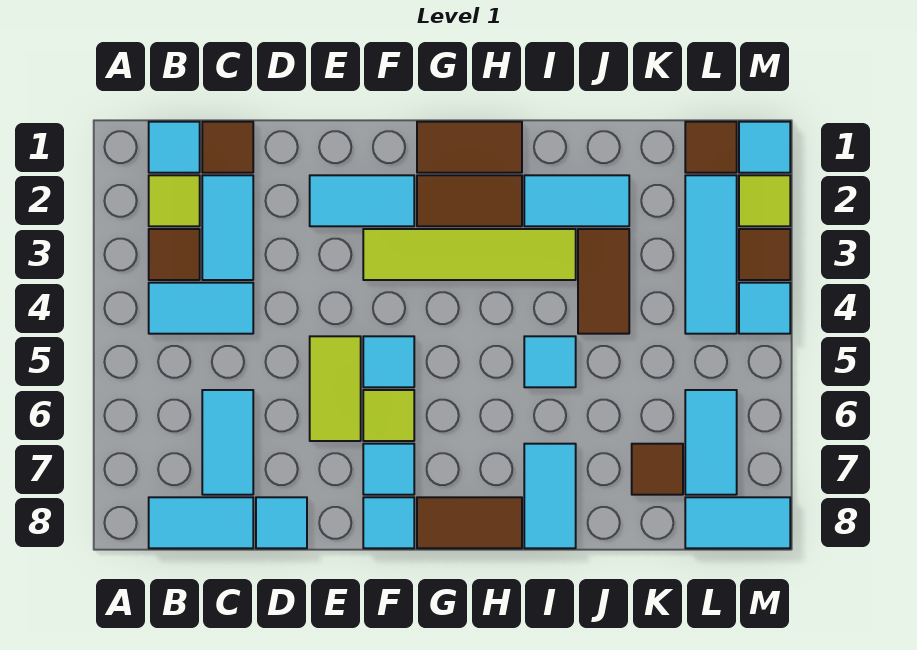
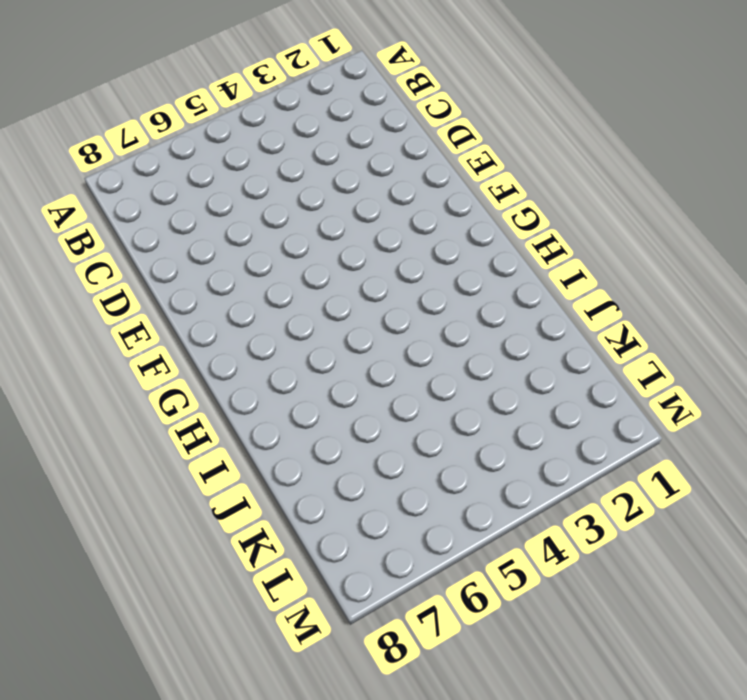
none -> cyan tile B1 level 1
none -> lime tile B2 level 1
none -> brown tile B3 level 1
none -> cyan tile B4:C4 level 1

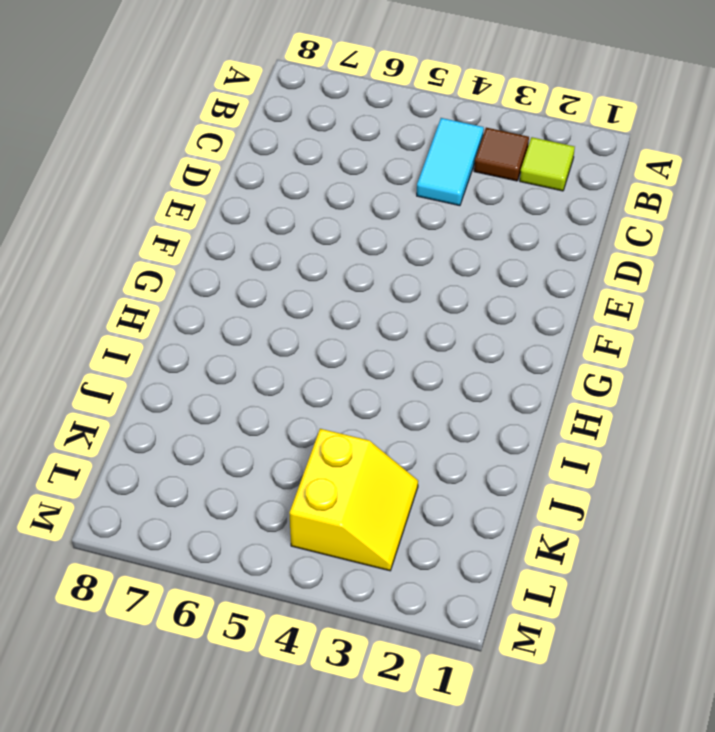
yellow slope K3:L4 level 1 top 4 -> cyan tile L2:L4 level 1
none -> cyan tile B1 level 1
none -> cyan tile B8:C8 level 1
none -> brown tile C1 level 1
none -> cyan tile C2:C3 level 1

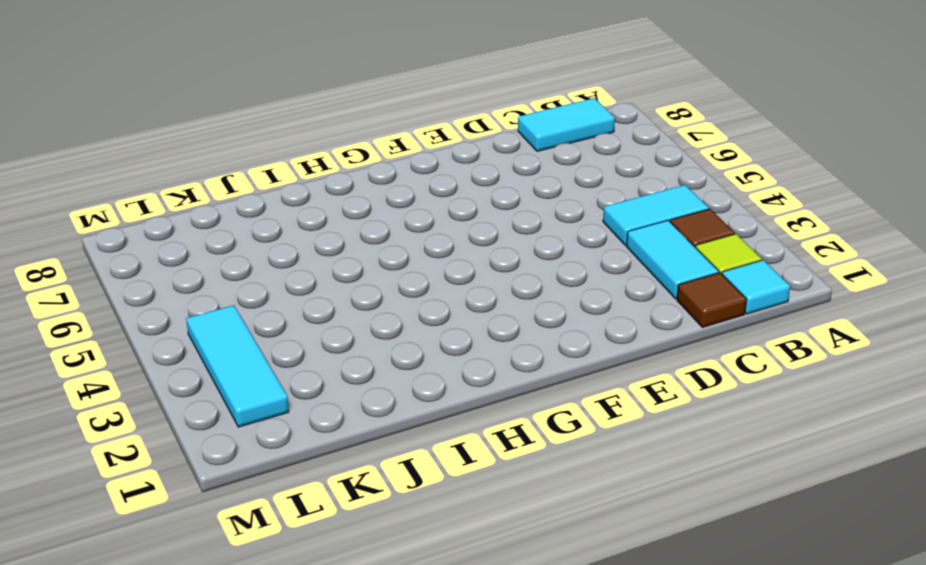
none -> cyan tile C6:C7 level 1
none -> cyan tile D8 level 1
none -> cyan tile E2:F2 level 1
none -> lime tile E5:E6 level 1

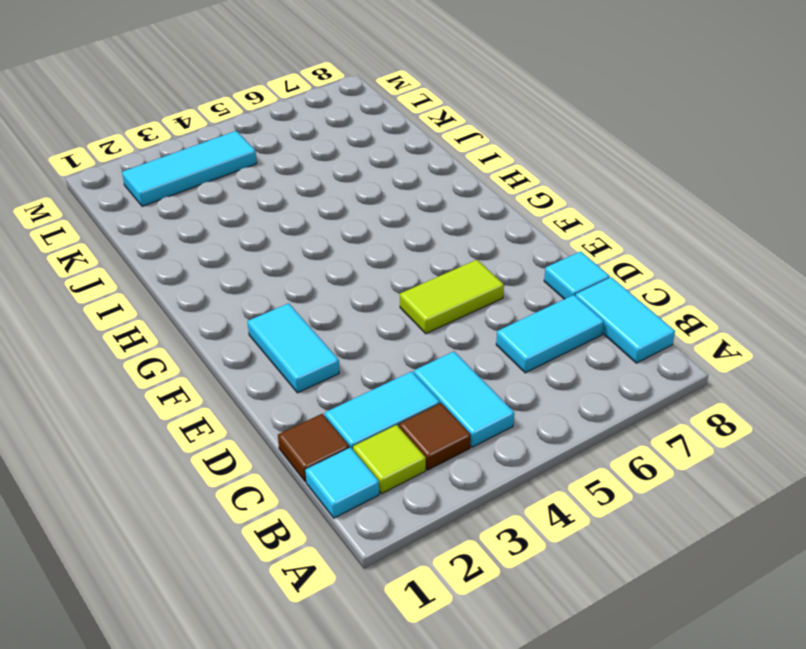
none -> lime tile F3:I3 level 1
none -> cyan tile F5 level 1
none -> lime tile F6 level 1
none -> cyan tile F7 level 1

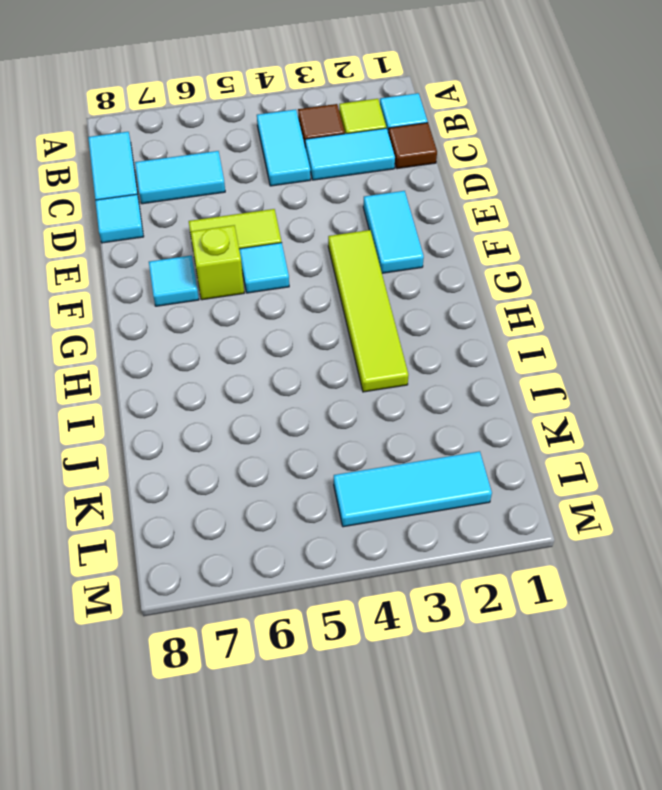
lime brick F6 level 1 -> lime tile F6 level 1
none -> cyan tile F8 level 1
none -> brown tile G1:H1 level 1
none -> brown tile G2:H2 level 1
none -> brown tile G8:H8 level 1

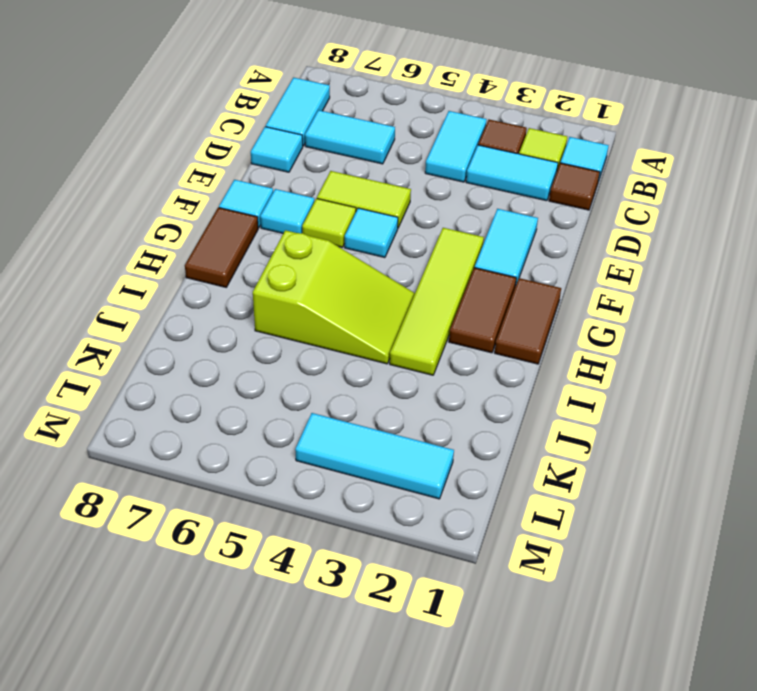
lime slope H4:I6 level 1 top 6 -> cyan tile I5 level 1
none -> cyan tile I2:J2 level 1
none -> cyan tile I7:I8 level 1
none -> brown tile J3:J4 level 1
none -> brown tile K7 level 1

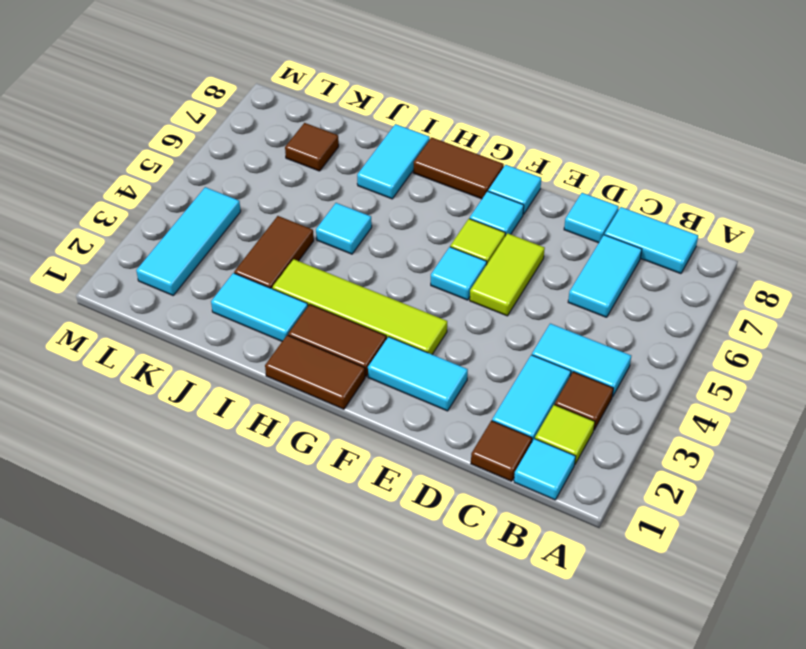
none -> brown tile L1 level 1
none -> cyan tile L6:L7 level 1
none -> cyan tile L8:M8 level 1
none -> cyan tile M1 level 1

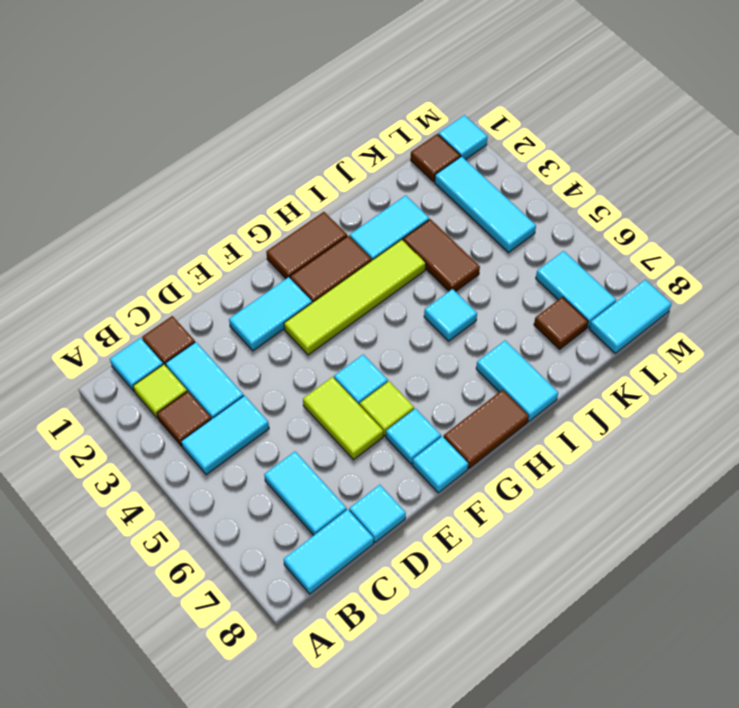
none -> lime tile M2 level 1
none -> brown tile M3 level 1
none -> cyan tile M4 level 1

